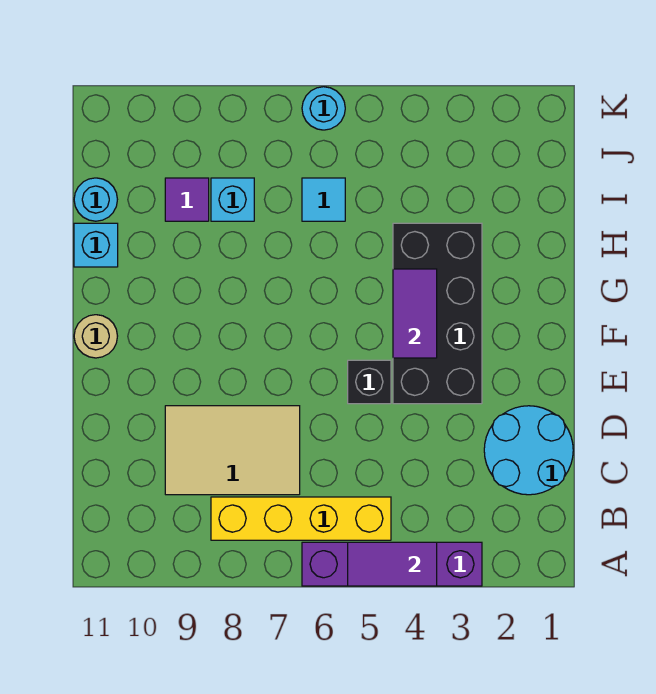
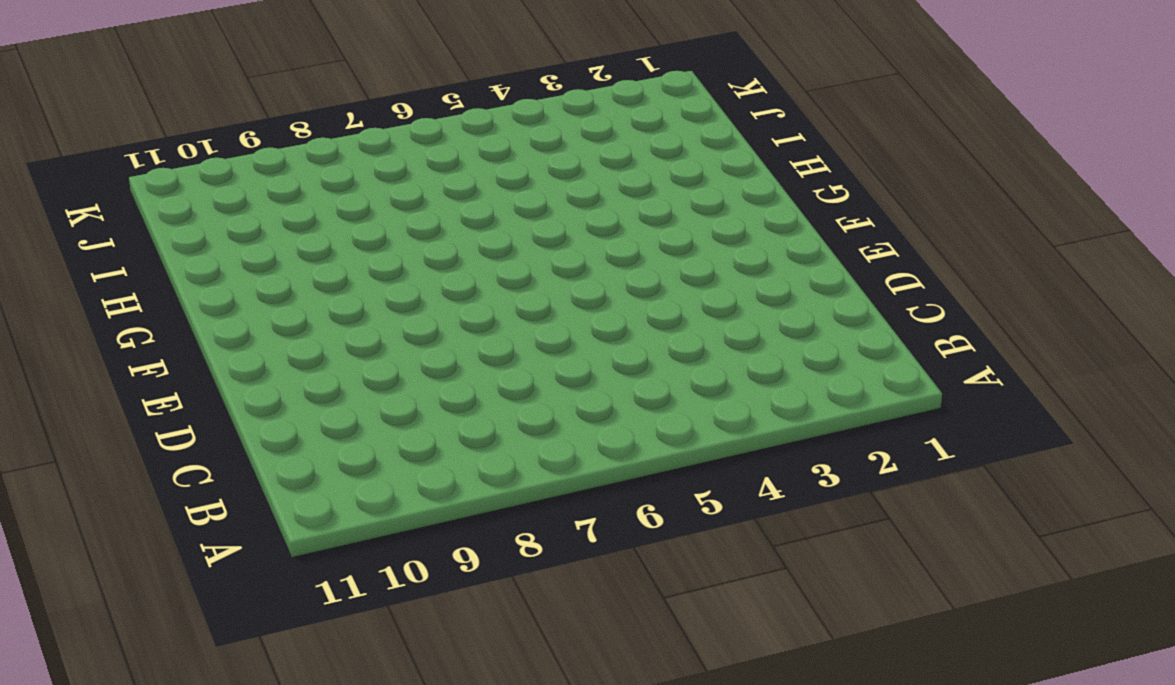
none -> purple brick A3:A6 level 1
none -> yellow brick B5:B8 level 1
none -> cyan round brick C1:D2 level 1

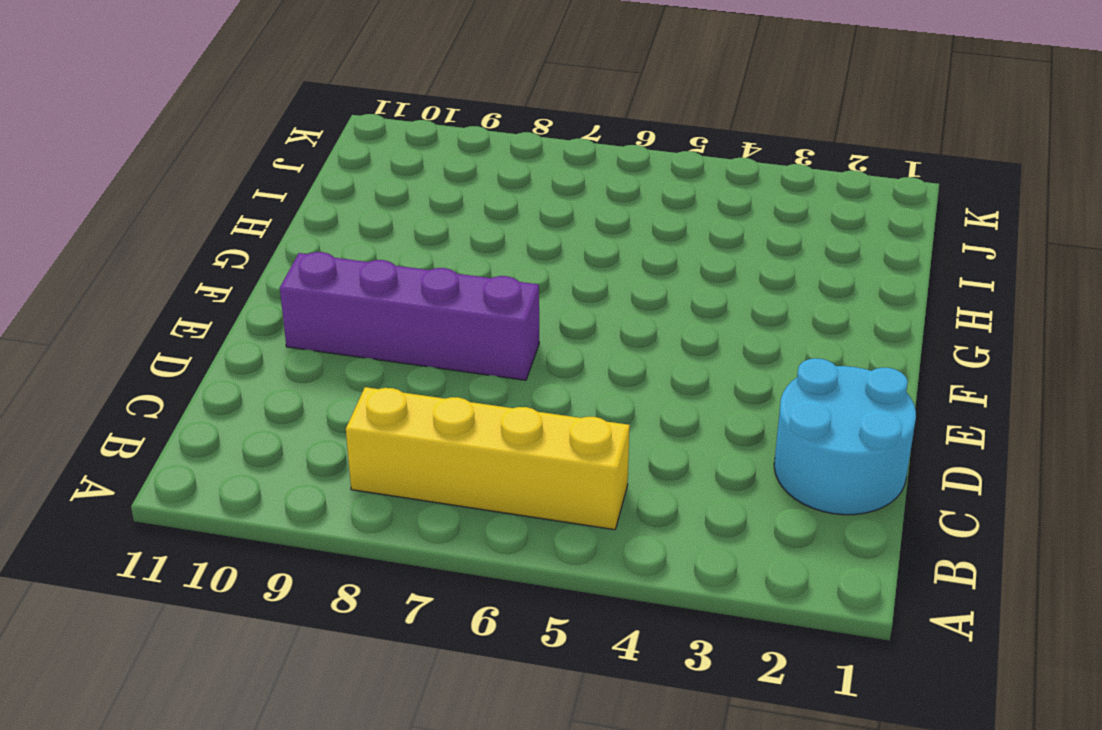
purple brick E7:E10 level 1 -> purple brick A3:A6 level 1
none -> tan tile C7:D9 level 1
none -> black brick E3:H4 level 1
none -> black brick E5 level 1

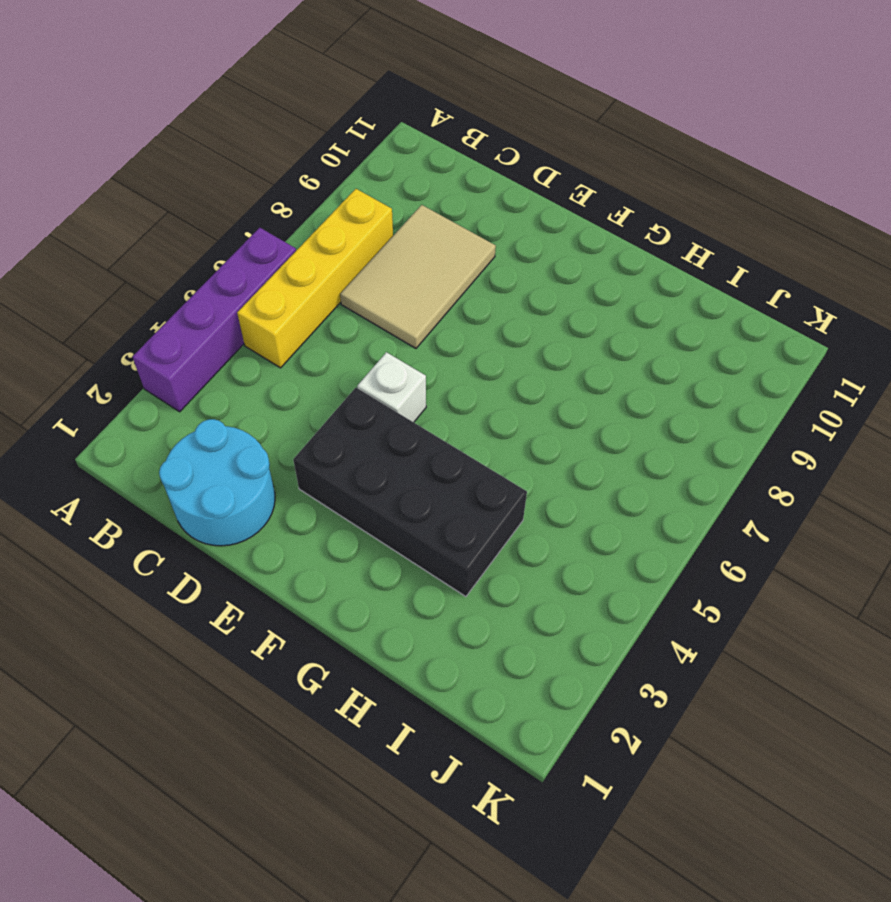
white brick E5 level 1 -> black brick E5 level 1
none -> tan round brick F11 level 1
none -> cyan brick H11 level 1
none -> cyan tile I6 level 1

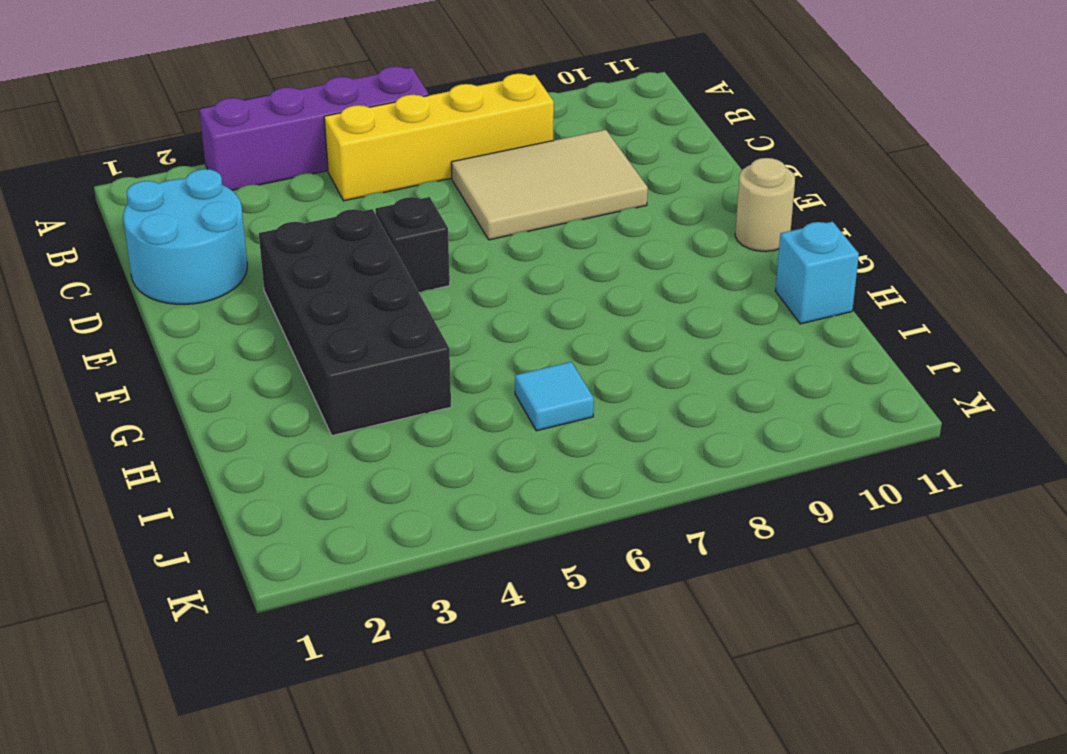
none -> cyan brick I8 level 1
none -> purple tile I9 level 1
none -> cyan round brick I11 level 1

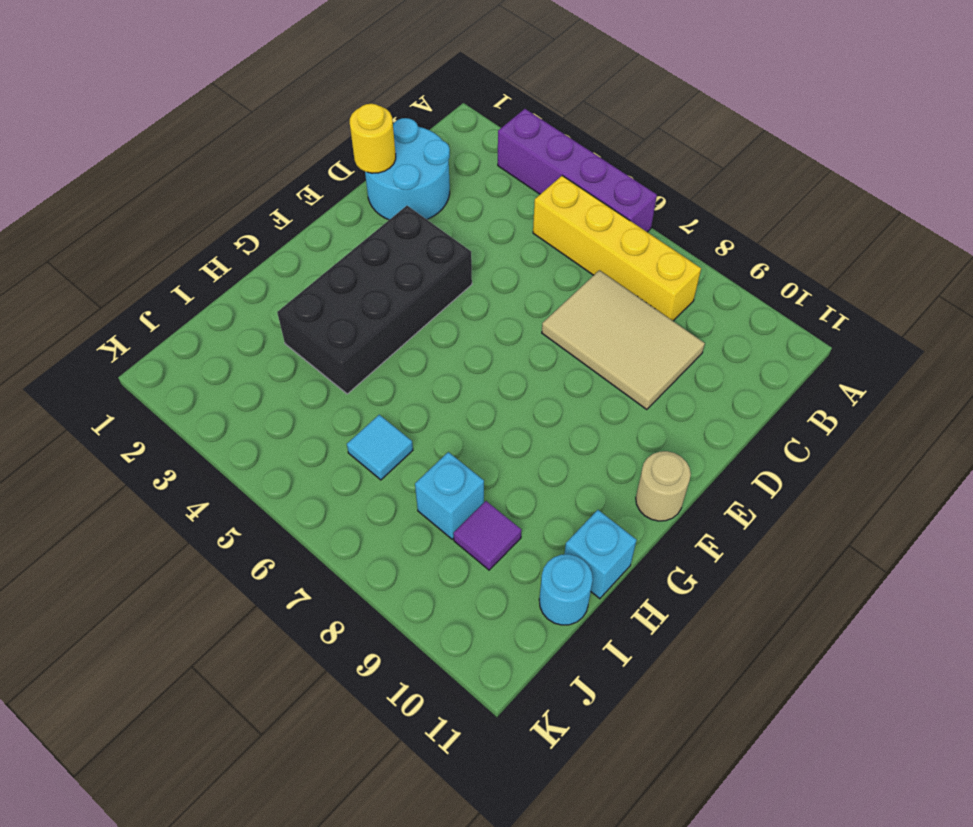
yellow round brick D1 level 2 -> none
none -> black brick E5 level 1
none -> cyan round brick K6 level 1
none -> purple tile A4:A5 level 2

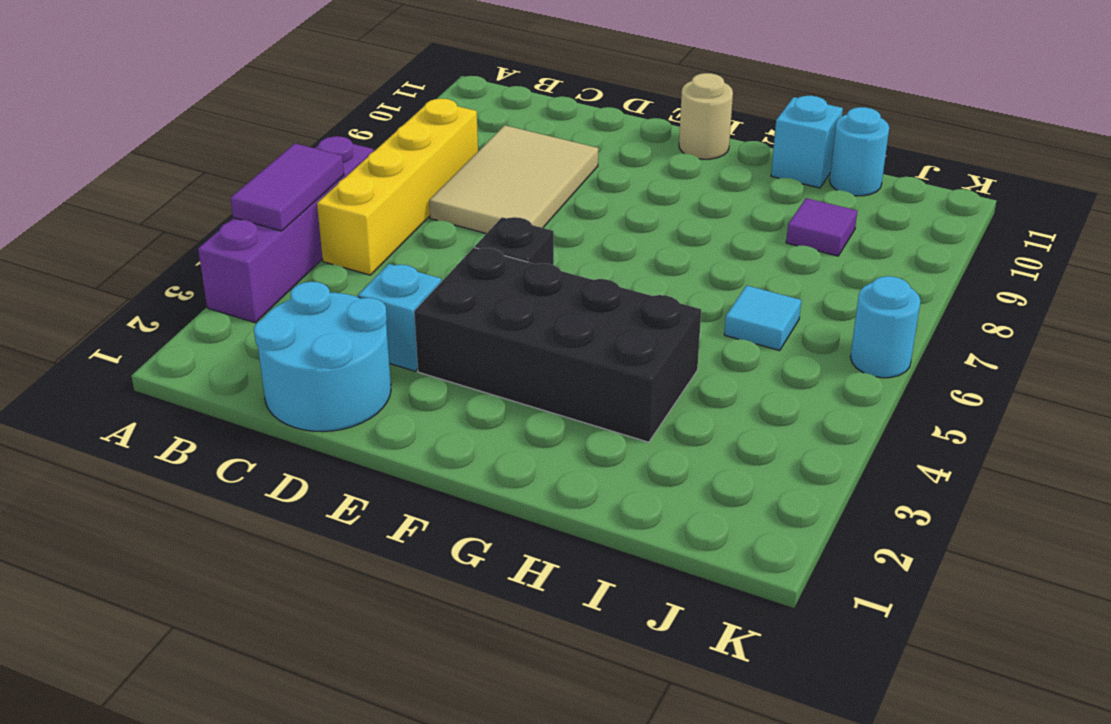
cyan brick D3 level 1 -> cyan brick I8 level 1
none -> purple tile F4:G4 level 2

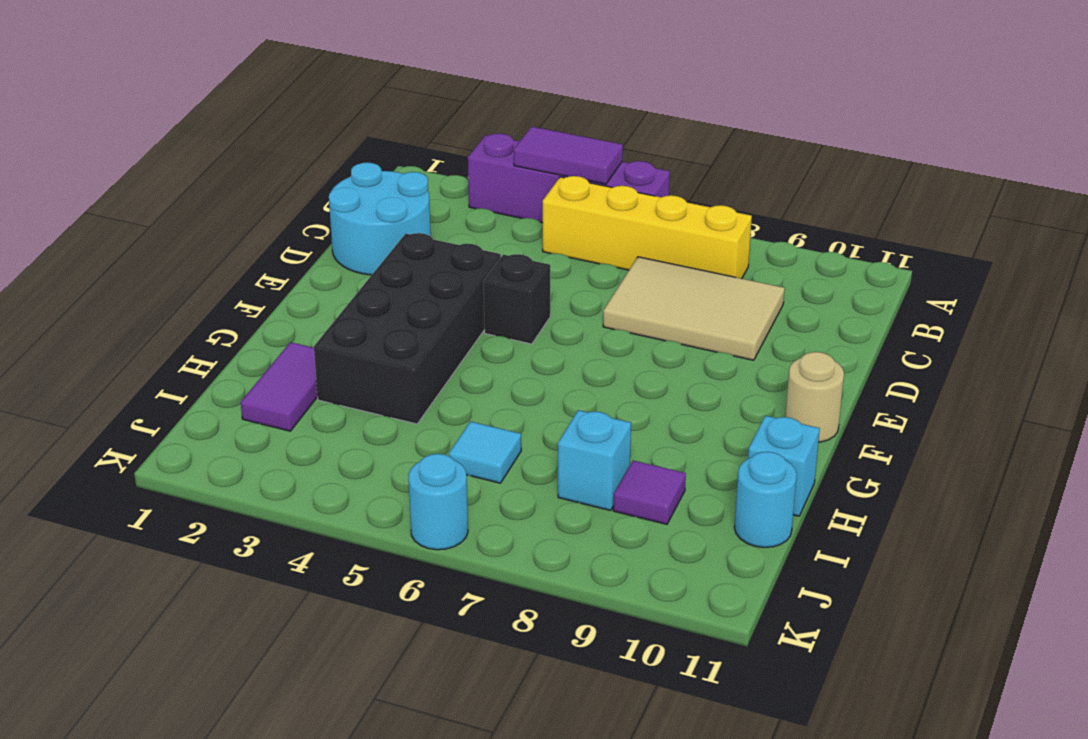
purple tile H2:I2 level 1 -> purple tile F4:G4 level 2

